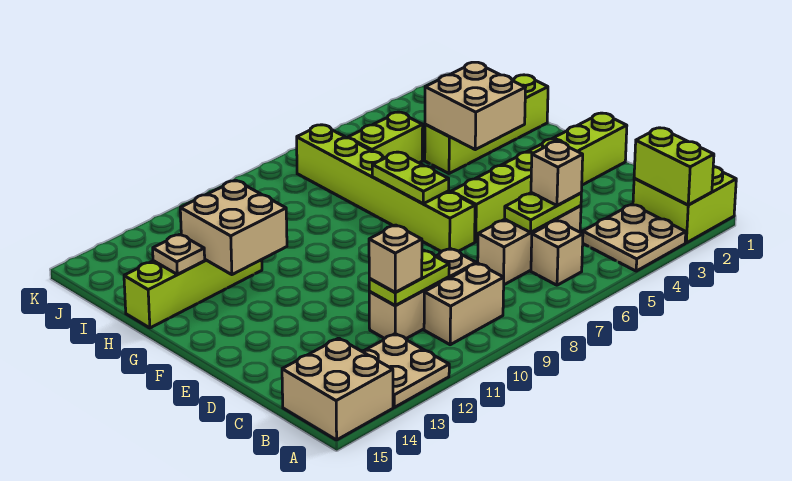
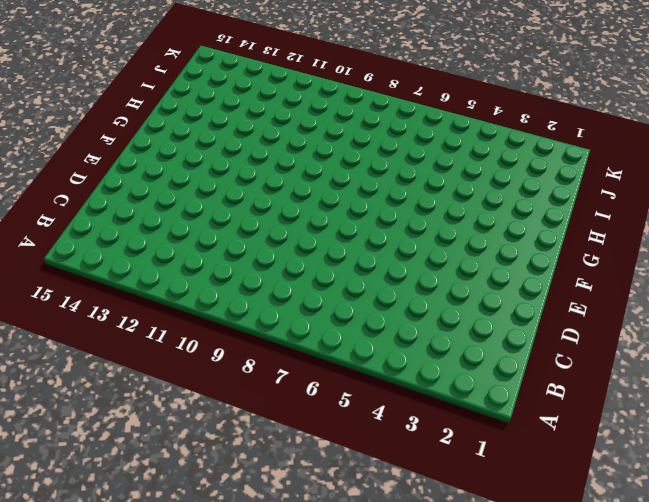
none -> lime brick A1:B2 level 1
none -> tan plate A3:B4 level 1
none -> tan plate A12:B13 level 1

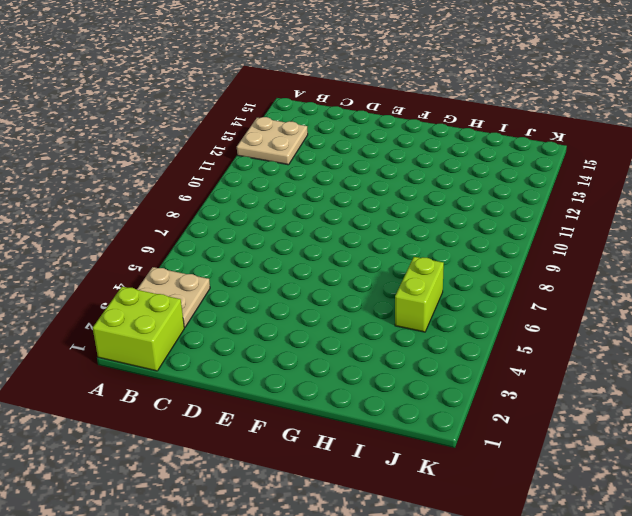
none -> tan brick A14:B15 level 1
none -> tan brick B6 level 1
none -> tan brick B9:B10 level 1

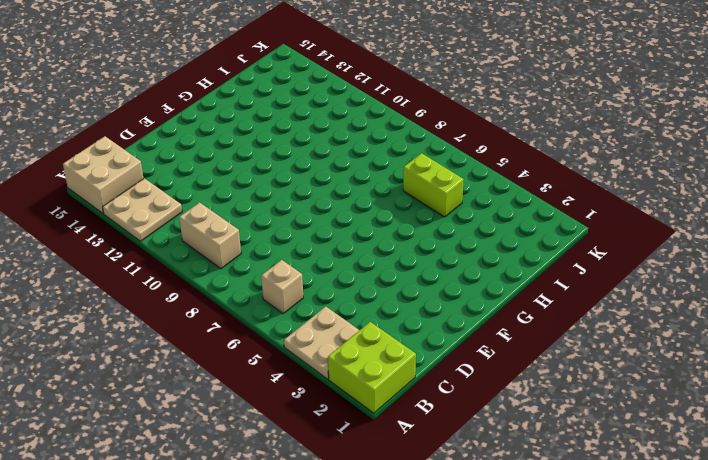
none -> tan brick C5:C7 level 1
none -> tan brick C9:C11 level 1
none -> lime brick E1:E6 level 1

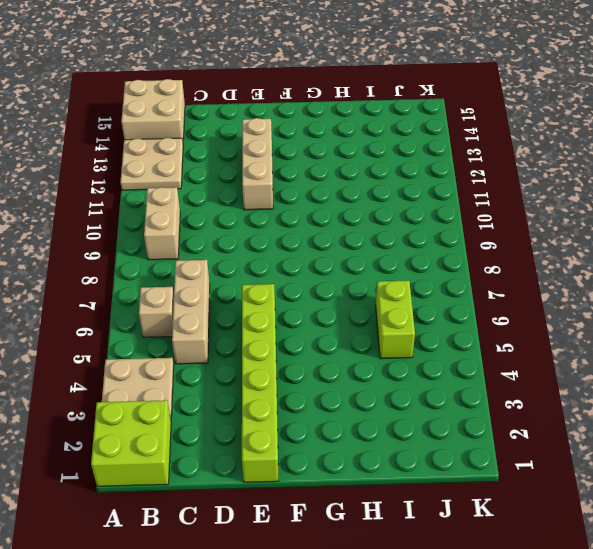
tan brick E11:E13 level 1 -> tan brick C9:C11 level 1
none -> lime brick E7:J7 level 1
none -> lime brick H1:H4 level 1
none -> lime brick H12:H15 level 1

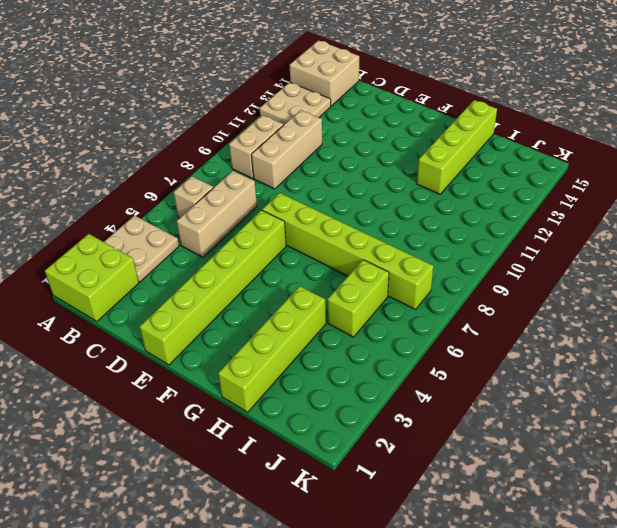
none -> lime brick A2:B2 level 2
none -> lime plate C5:C6 level 2
none -> lime plate C10:C11 level 2

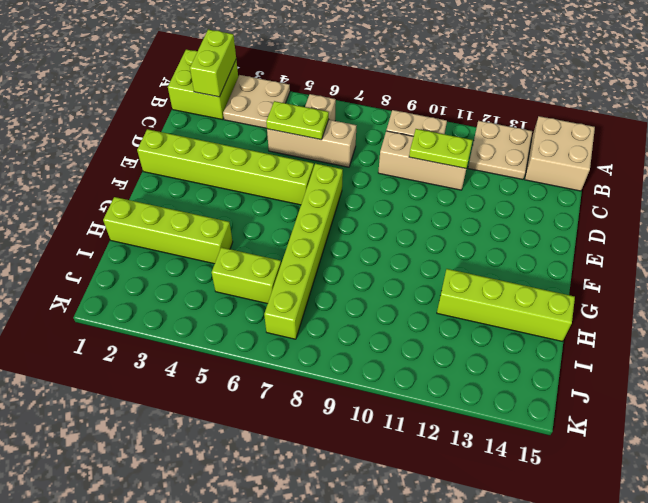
none -> lime plate F7:G7 level 2
none -> tan brick G3:H4 level 2
none -> tan brick G12:H13 level 2

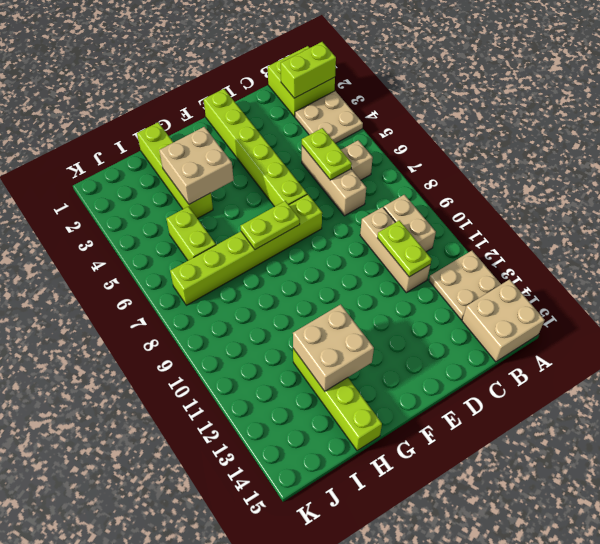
none -> tan plate H14 level 2
none -> tan brick C5 level 3
none -> tan brick C11 level 3

